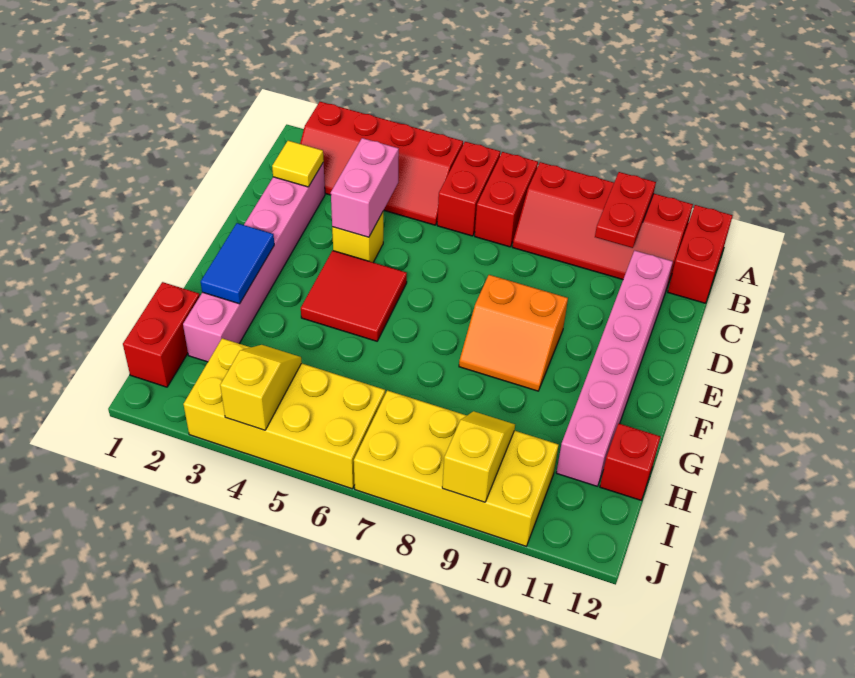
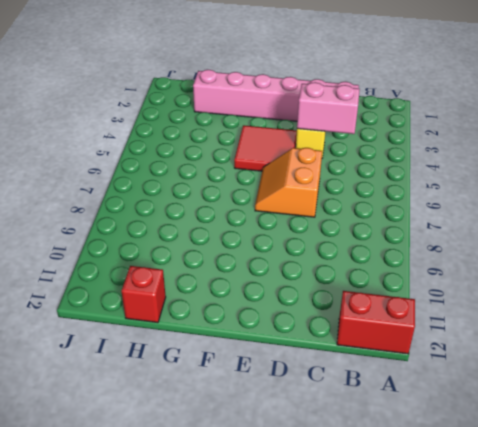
orange slope D6:E7 level 1 top D -> orange slope E8:F9 level 1 top E
none -> red slope A2:B5 level 1 top A
none -> red brick A6:B6 level 1
none -> red brick A7:B7 level 1

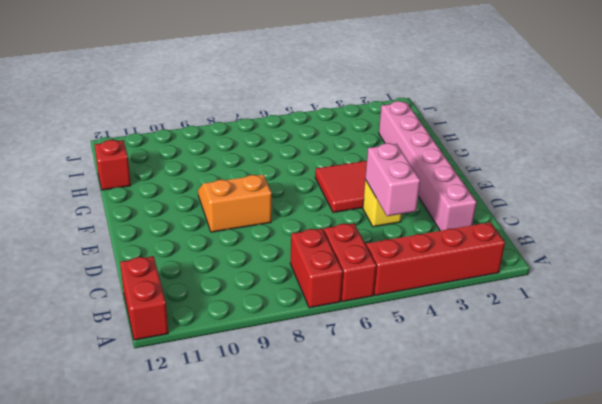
none -> red slope A8:B11 level 1 top A
none -> pink brick C11:H11 level 1
none -> red brick H1:I1 level 1

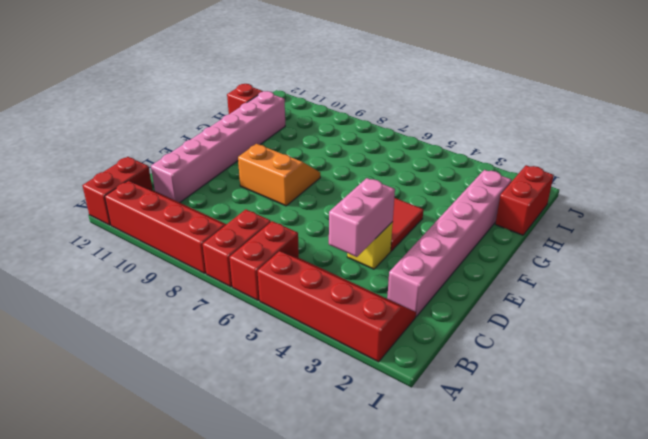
none -> yellow brick I3:J6 level 1
none -> yellow brick I7:J10 level 1
none -> red plate A10:B10 level 2

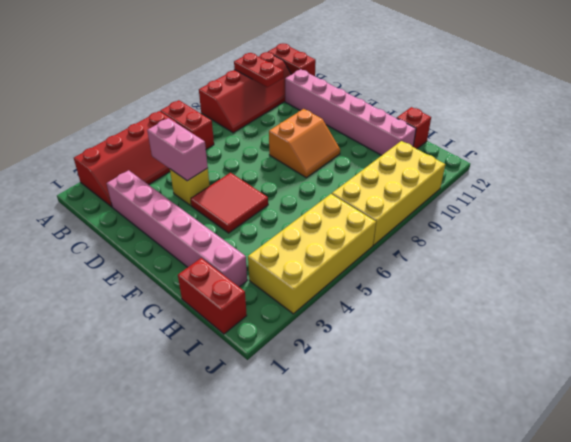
none -> red brick A7:B7 level 1
none -> yellow tile C2 level 2
none -> blue tile F2:G2 level 2

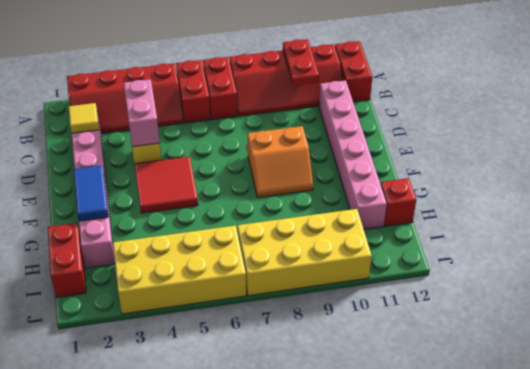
none -> yellow slope I4:J4 level 2 top J
none -> yellow slope I9:J9 level 2 top J

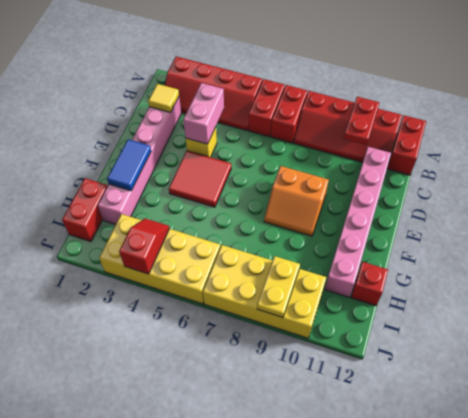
red slope I4:J4 level 2 top J -> yellow slope I4:J4 level 2 top J
yellow plate I9:J9 level 2 -> yellow slope I9:J9 level 2 top J

